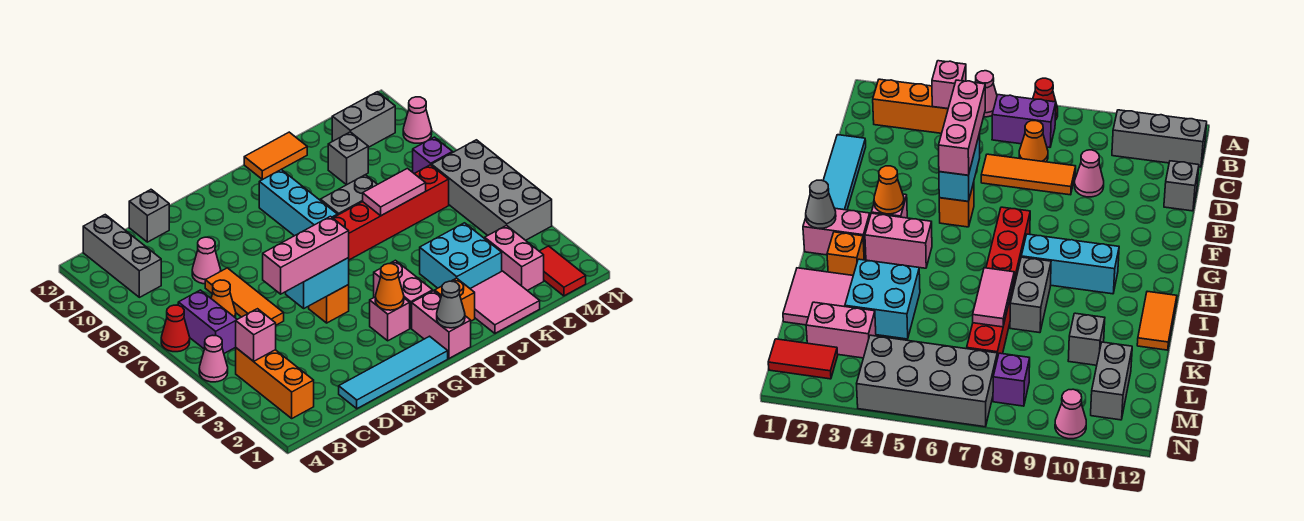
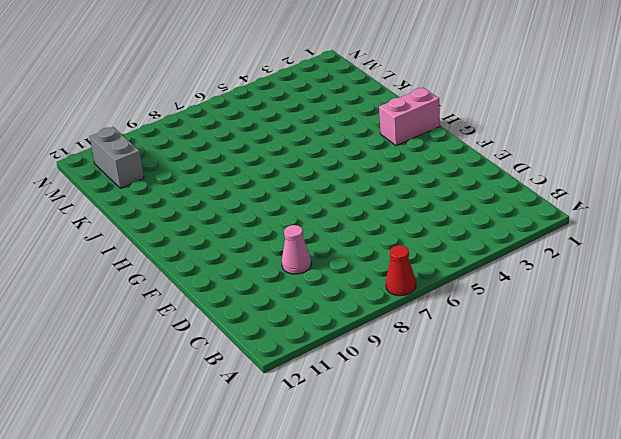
none -> pink cone A5 level 1
none -> orange brick B2:B4 level 1
none -> purple brick B6:B7 level 1
none -> grey brick B10:B12 level 1

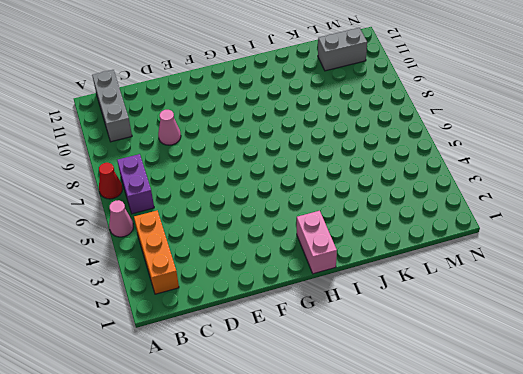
none -> orange cone C7 level 1
none -> cyan tile D1:G1 level 1
none -> orange tile D6:D8 level 1
none -> grey brick D12 level 1

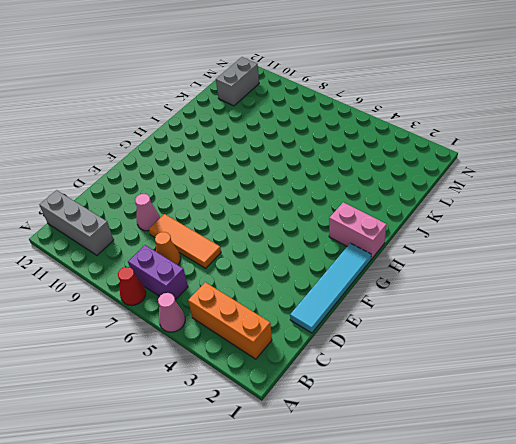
none -> grey brick D12 level 1
none -> orange brick F5 level 1
none -> pink brick G3 level 1
none -> red brick G7:L7 level 1

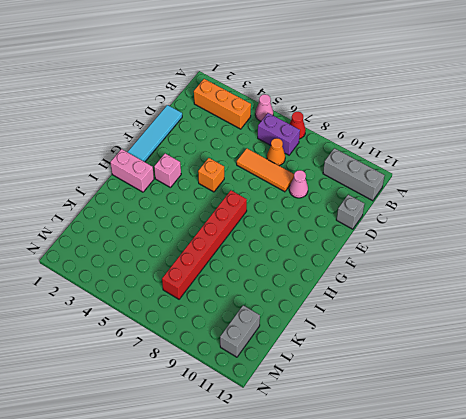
none -> pink brick H3:H4 level 1
none -> cyan brick H8:H10 level 1
none -> orange brick I2 level 1
none -> grey brick I8:J8 level 1

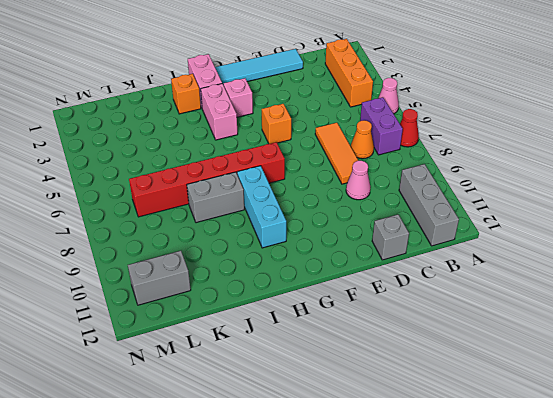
none -> orange tile I12:J12 level 1
none -> pink tile J1:K2 level 1
none -> cyan brick J3:K4 level 1
none -> grey brick K10 level 1

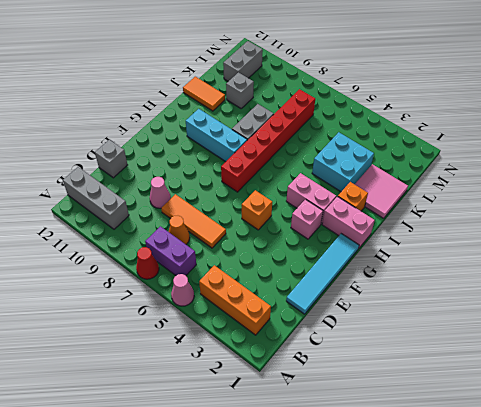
orange tile J11:J12 level 1 -> orange tile I12:J12 level 1
none -> pink brick L2:L3 level 1
none -> red tile M1:M2 level 1
none -> grey brick M4:N7 level 1
none -> purple brick M8 level 1

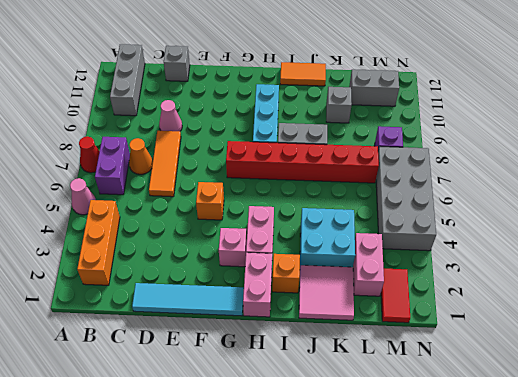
none -> pink cone N10 level 1
none -> pink brick B4 level 2
none -> cyan brick E5:F5 level 2
none -> orange cone G3 level 2

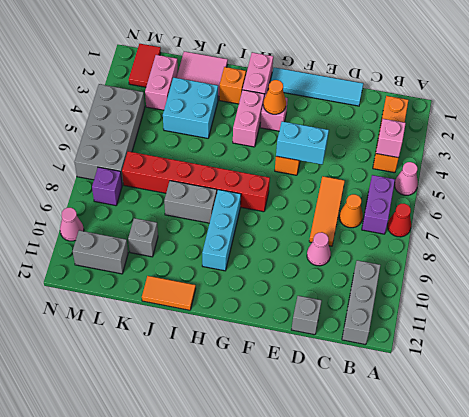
none -> grey cone H1 level 2
none -> pink tile J7:K7 level 2
none -> pink brick D5:F5 level 3

